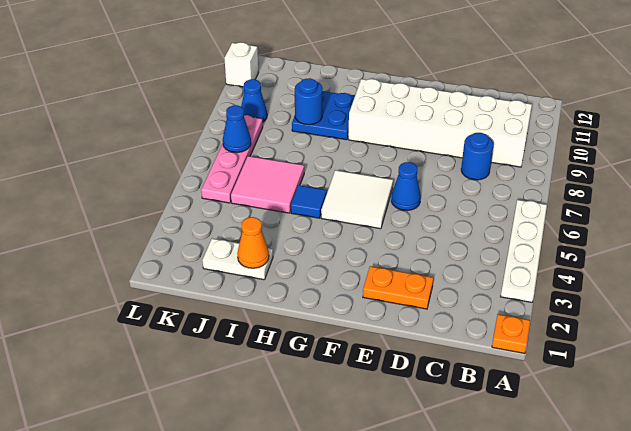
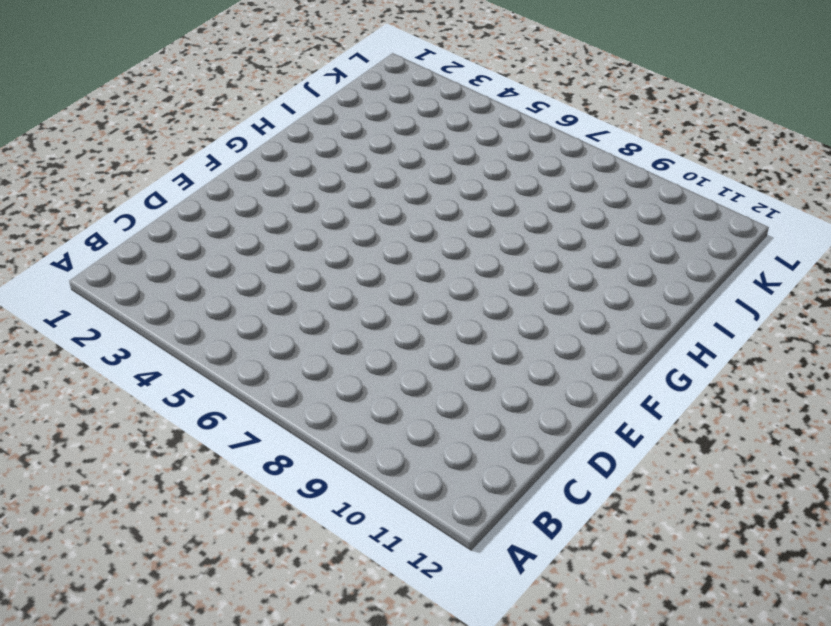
none -> orange plate A1 level 1
none -> white plate A3:A6 level 1
none -> white brick B9:G10 level 1

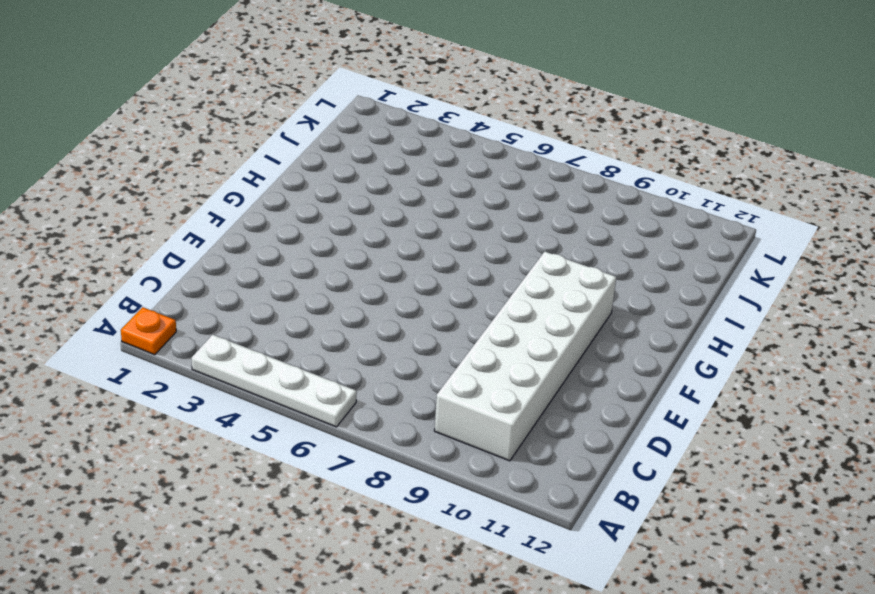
none -> blue round brick C8 level 1
none -> orange plate D2:E2 level 1
none -> blue cone E6 level 1

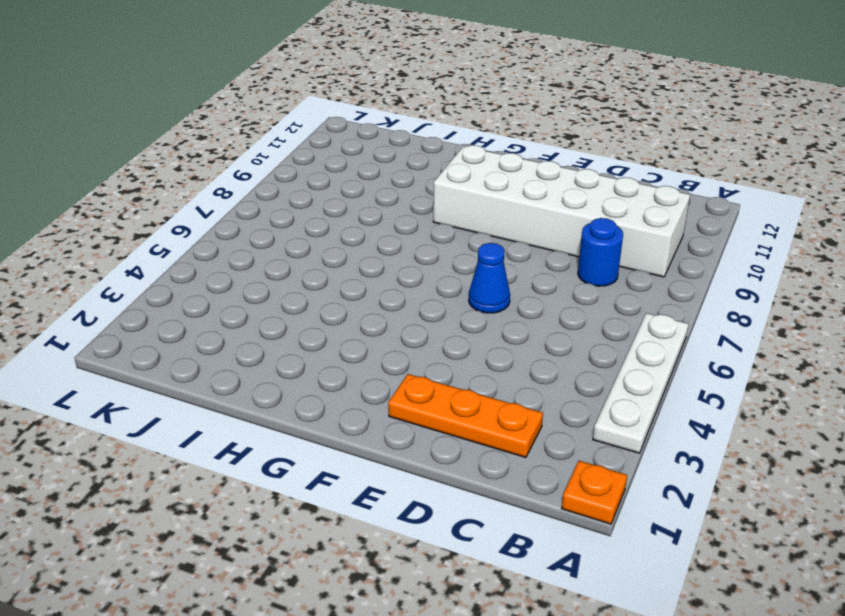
orange plate C2:E2 level 1 -> orange plate D2:E2 level 1
none -> white tile F5:G6 level 1
none -> blue tile H5 level 1
none -> blue plate H9:I10 level 1

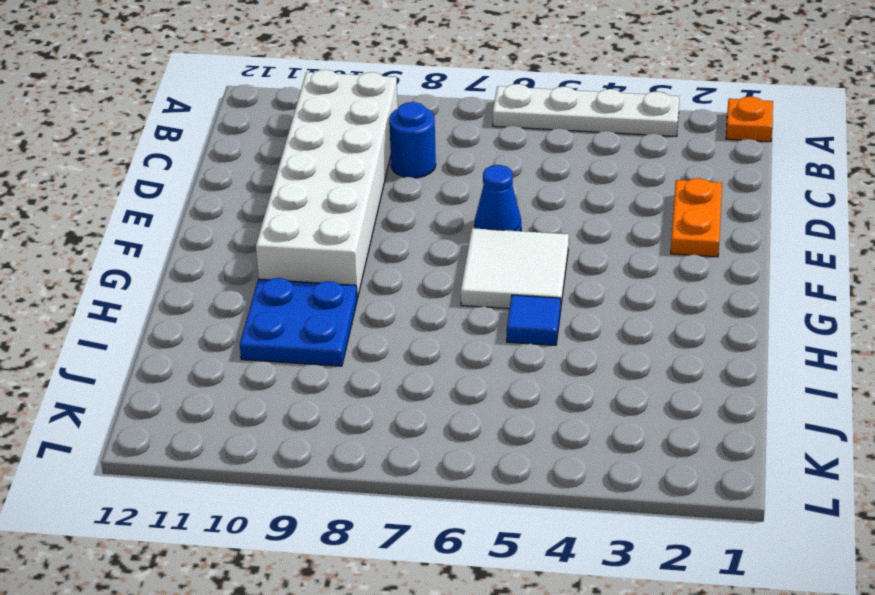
none -> white plate I2:J2 level 1
none -> pink tile I5:J6 level 1
none -> pink plate K5:K8 level 1

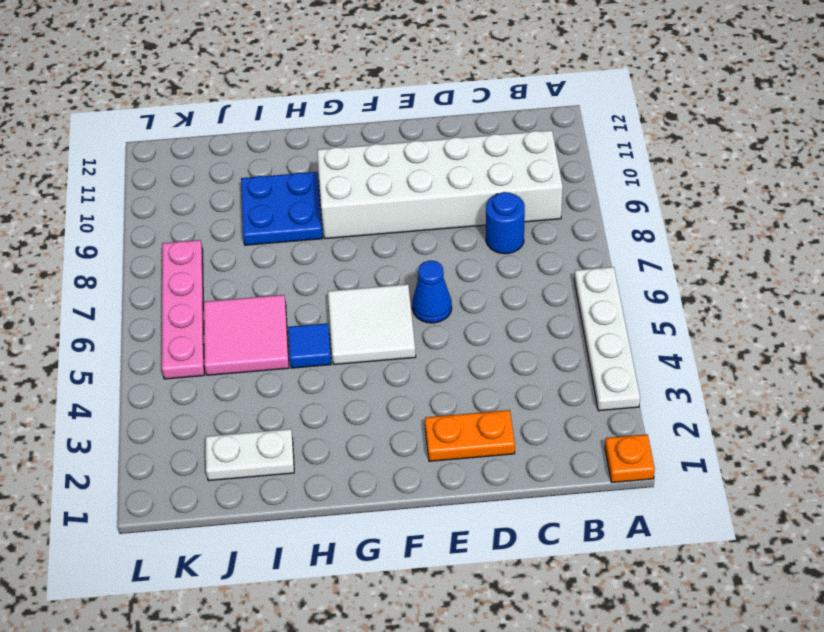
none -> blue cone K9 level 1
none -> white brick L11 level 1
none -> orange cone I2 level 2

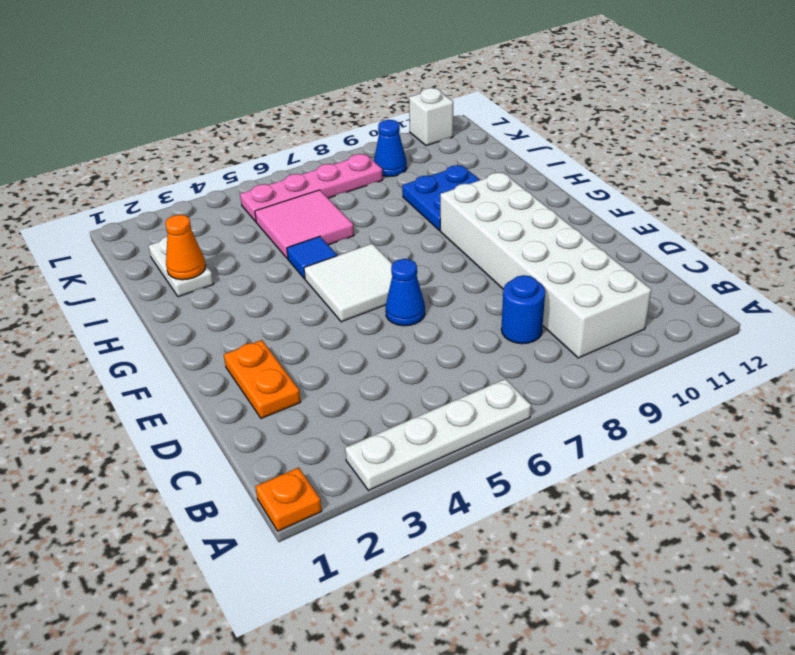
none -> blue round brick I9 level 2
none -> blue cone K7 level 2

